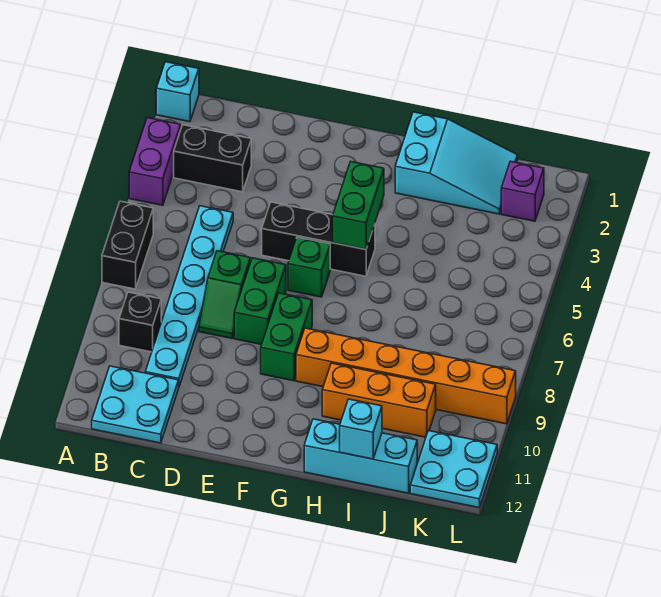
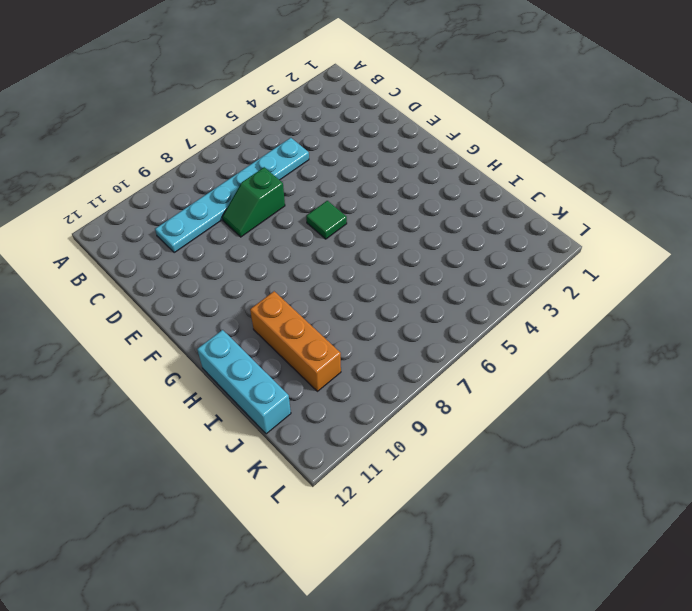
green tile F6 level 1 -> green brick F6 level 1
none -> cyan brick A1 level 1
none -> purple brick A3:A4 level 1
none -> black brick A6:A7 level 1

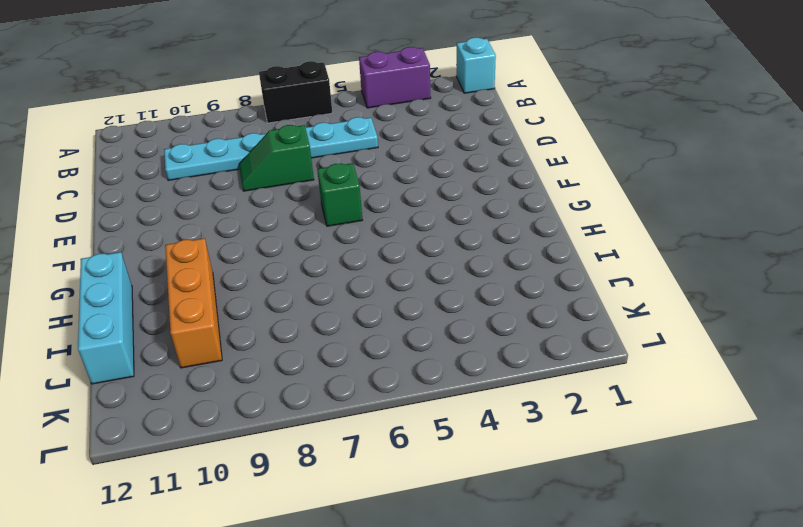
none -> black brick B3:C3 level 1
none -> black brick B9 level 1
none -> cyan plate B11:C12 level 1

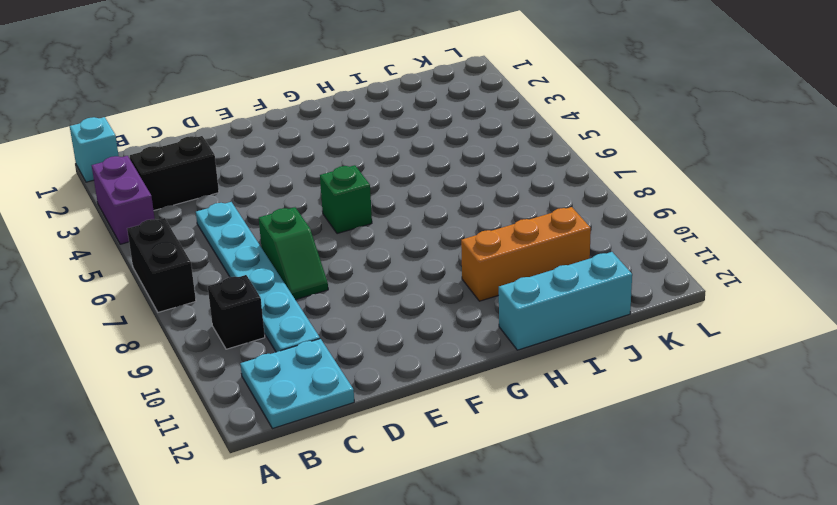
none -> black brick E5:G5 level 1
none -> green brick E7:E8 level 1
none -> green brick F8:F9 level 1

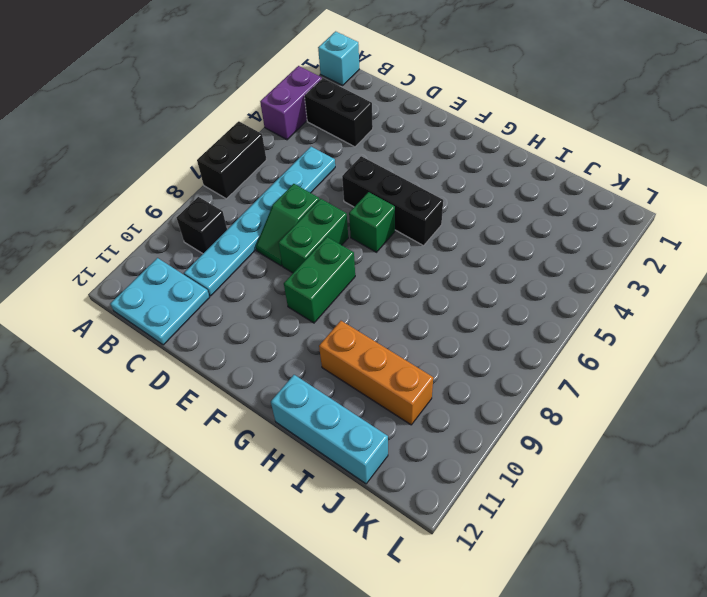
none -> orange brick G9:L9 level 1
none -> cyan slope H1:J2 level 1 top H
none -> purple brick K2 level 1

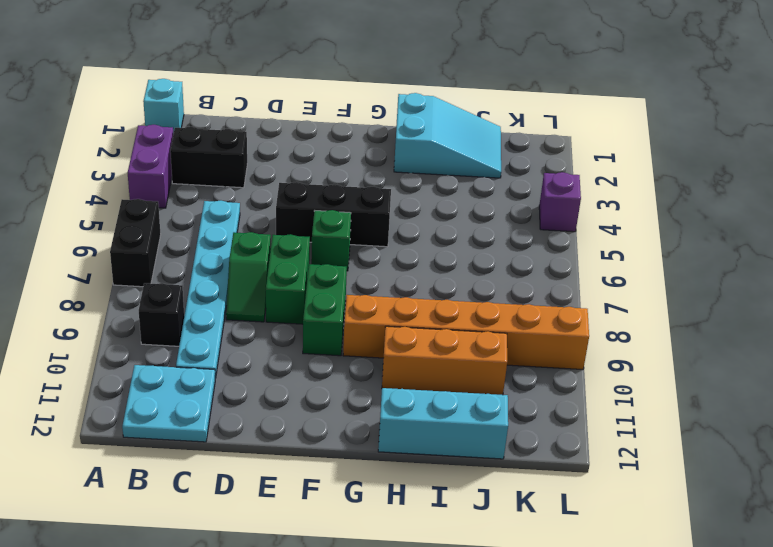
purple brick L4 level 1 -> purple brick K2 level 1
none -> cyan plate K11:L12 level 1
none -> green brick G4:G5 level 2
none -> cyan brick I12 level 2

